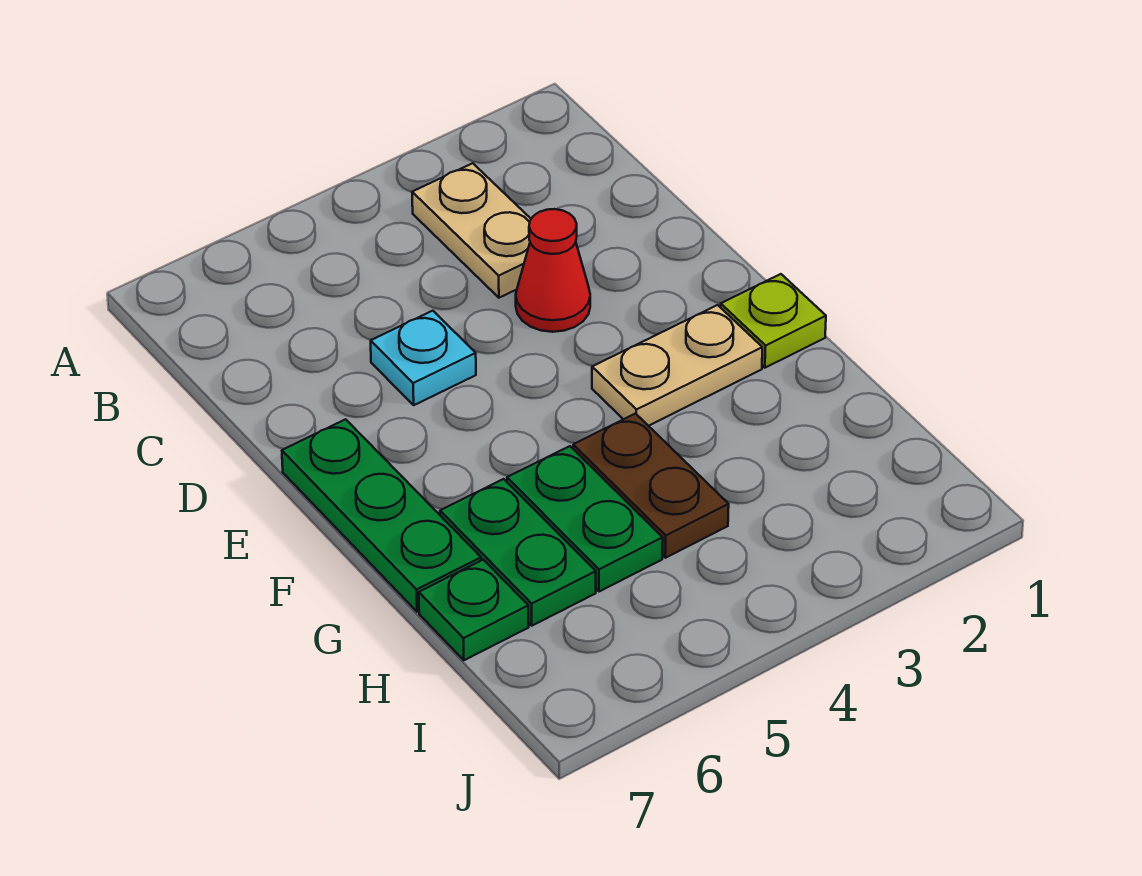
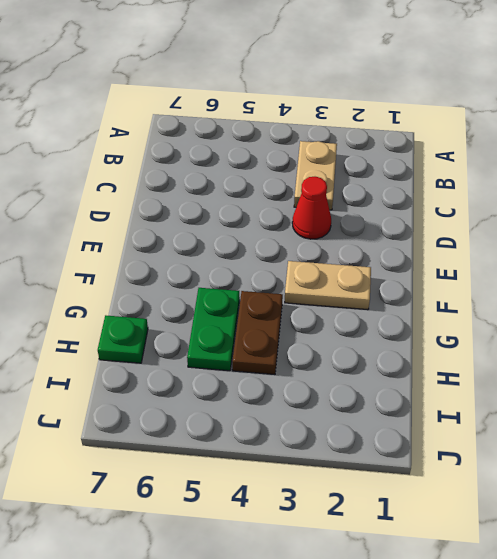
none -> cyan plate D5 level 1
none -> green plate E7:G7 level 1

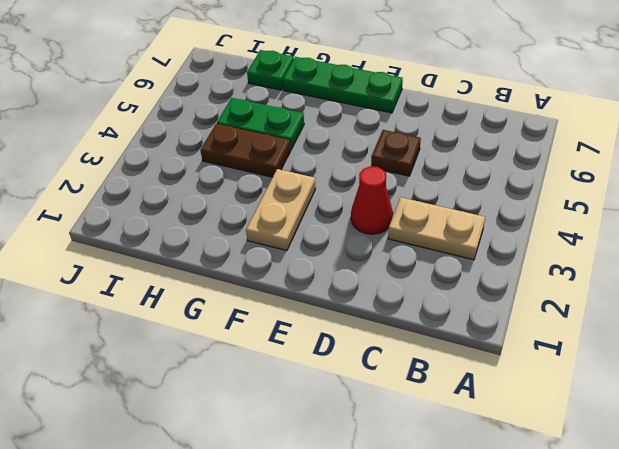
brown plate D5 level 1 -> cyan plate D5 level 1
none -> lime plate F1 level 1
none -> green plate G6:H6 level 1

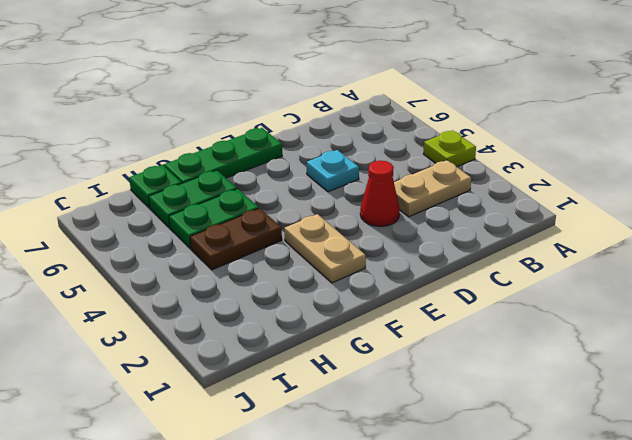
lime plate A4 level 1 -> lime plate F1 level 1

